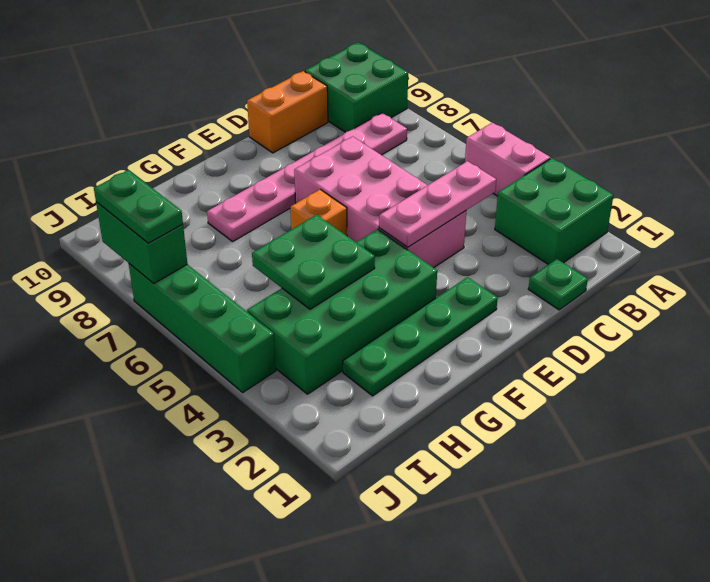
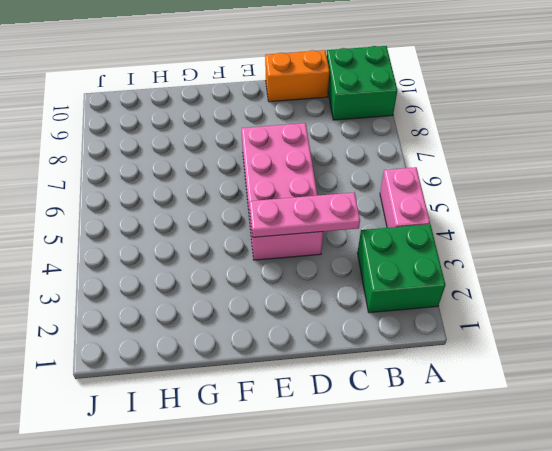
none -> pink plate B8:G8 level 1
none -> green plate C1 level 1
none -> green plate E2:H2 level 1

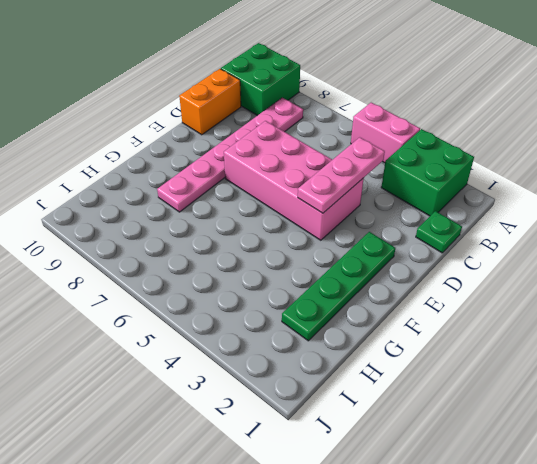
none -> green brick F3:I4 level 1
none -> orange brick F6 level 1
none -> green brick J4:J7 level 1

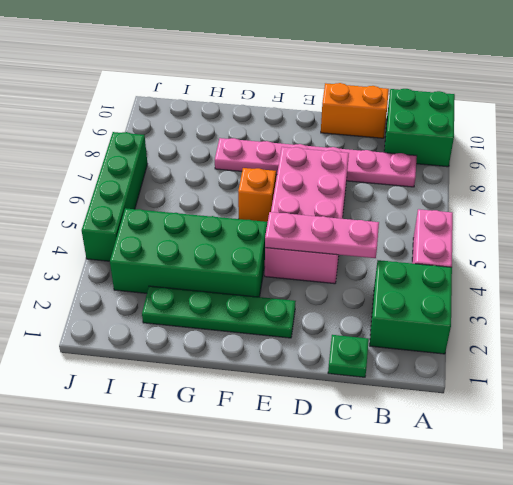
none -> green plate G4:H5 level 2
none -> green brick J7:J8 level 2
none -> green plate J7:J8 level 3

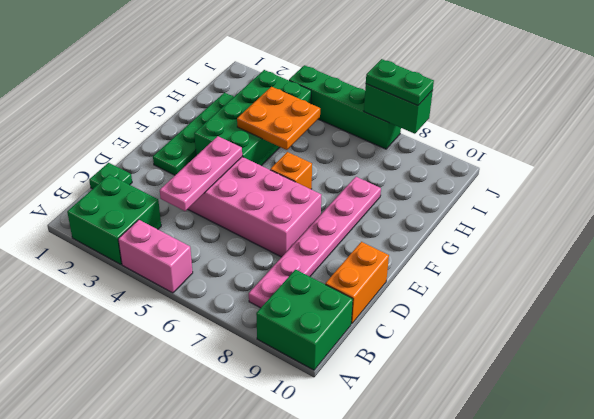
orange plate G4:H5 level 2 -> green plate G4:H5 level 2

